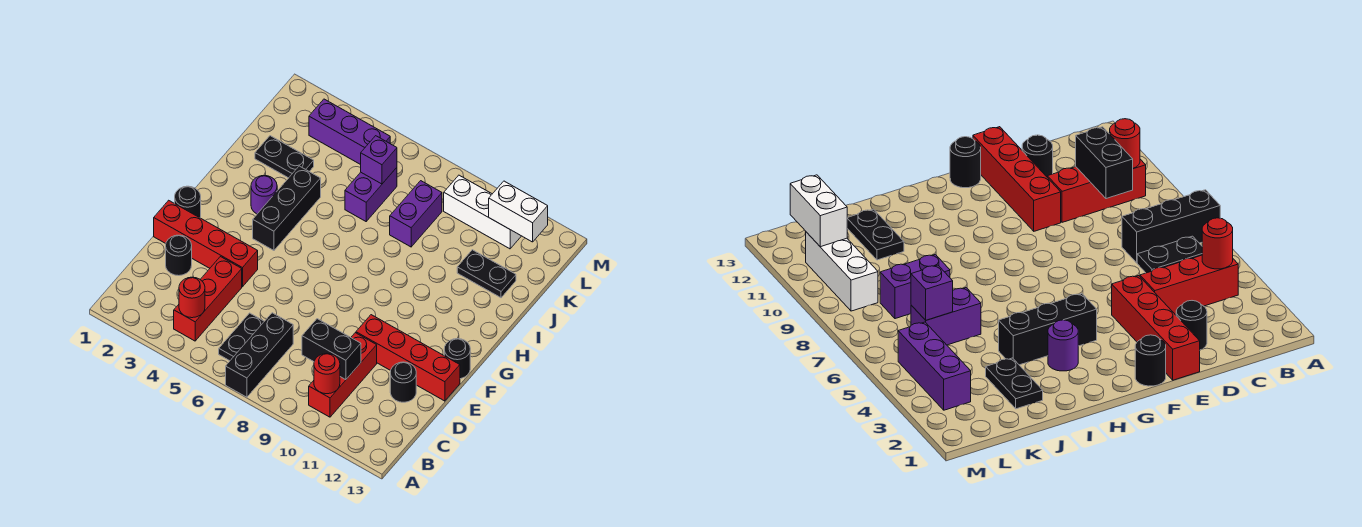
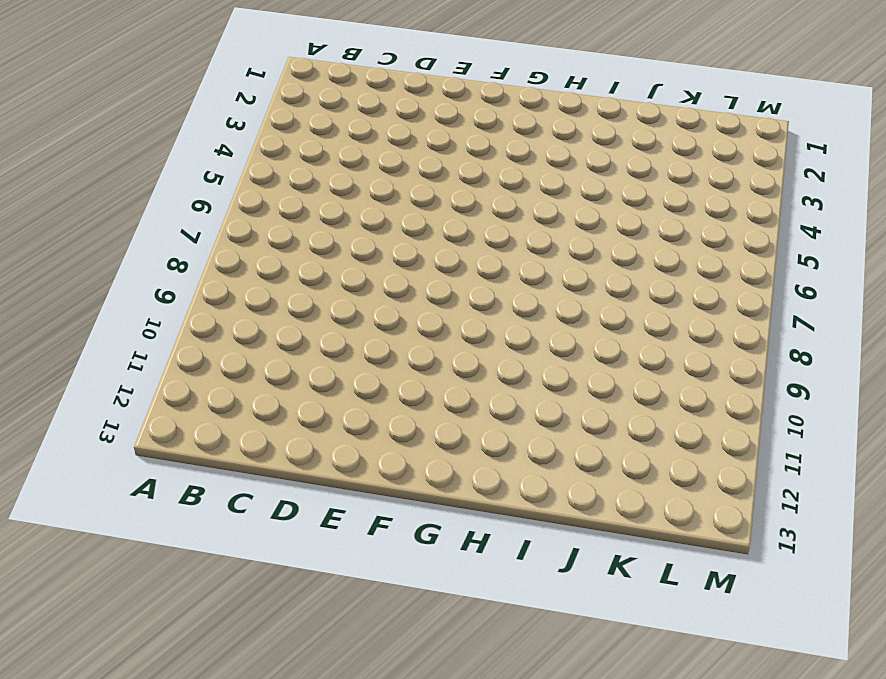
none -> black brick A7:C7 level 1
none -> red brick B4:D4 level 1
none -> black plate B6:C6 level 1

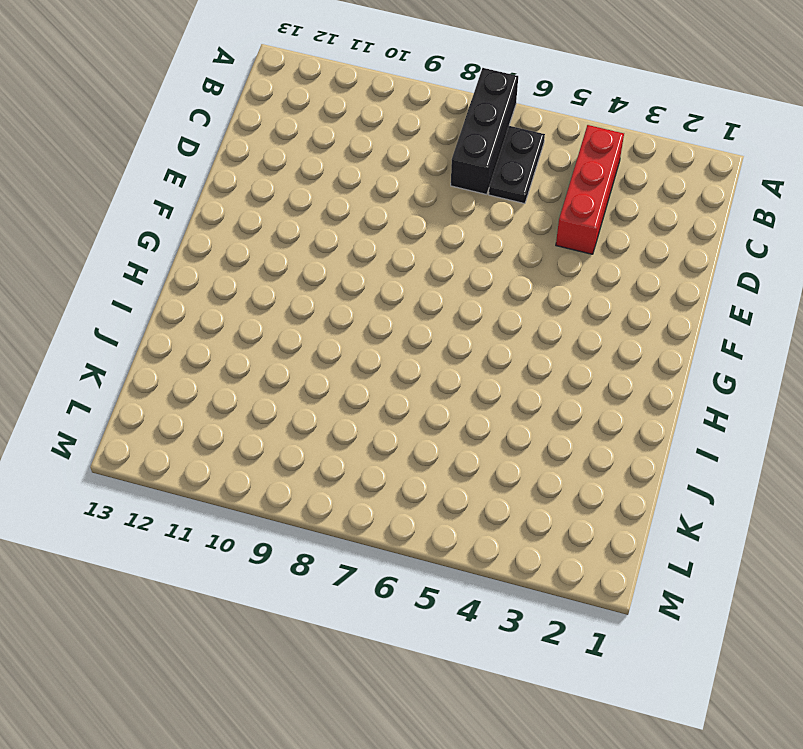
none -> red brick B10:D10 level 1
none -> black round brick D2 level 1
none -> black round brick D12 level 1

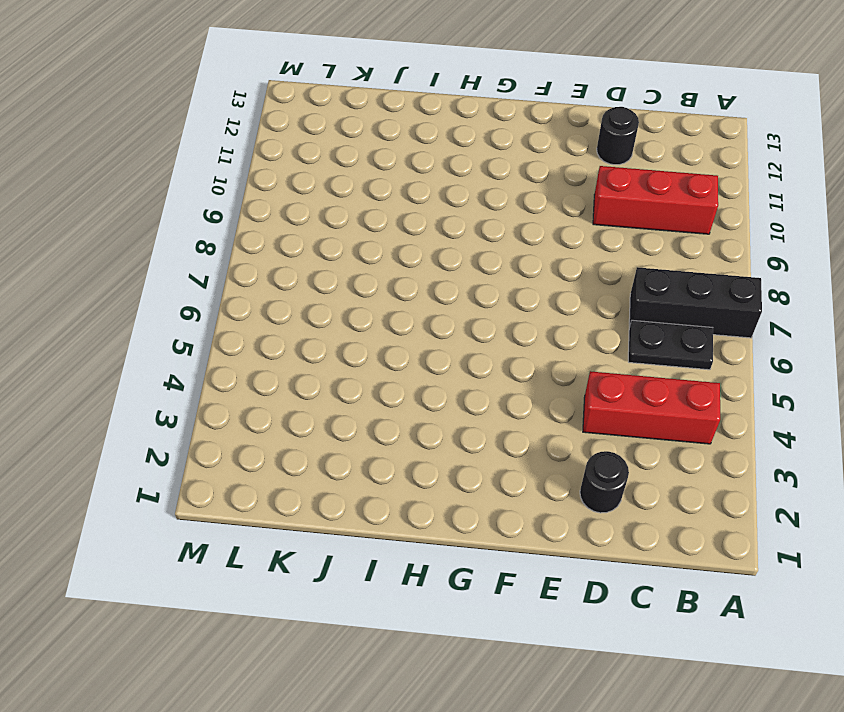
none -> red brick E1:E4 level 1
none -> red brick E10:E13 level 1
none -> black round brick F1 level 1

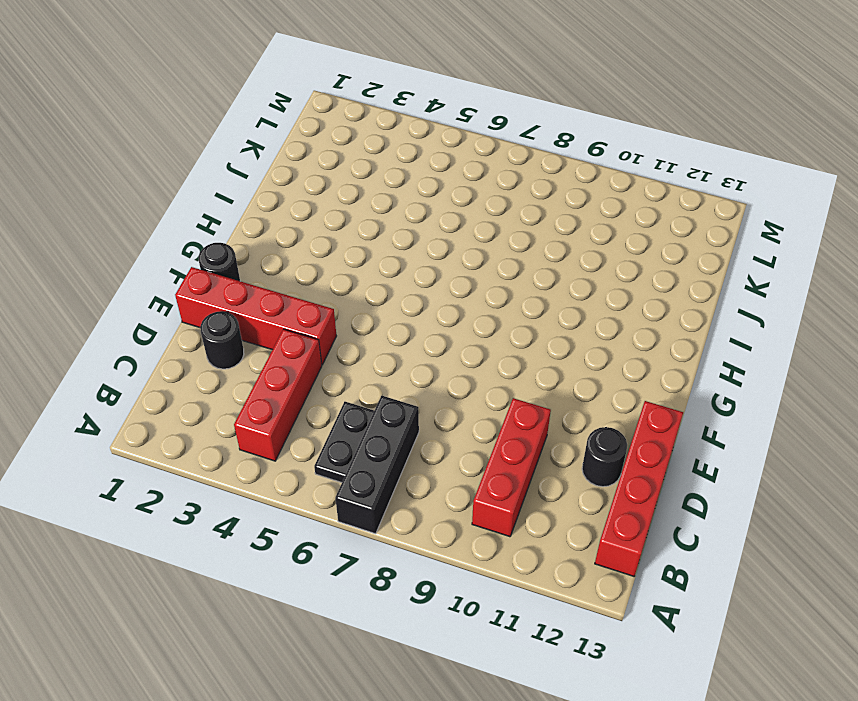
red brick B13:E13 level 1 -> red brick E10:E13 level 1
none -> black round brick F13 level 1
none -> black brick G4:I4 level 1
none -> purple round brick H3 level 1

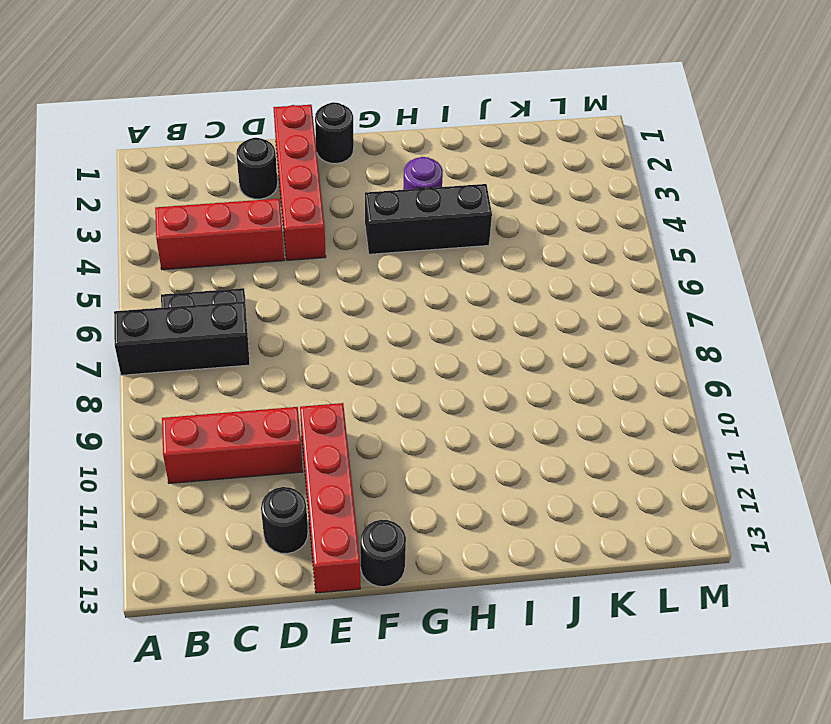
none -> black plate J2:J3 level 1
none -> purple brick J6:K6 level 1
none -> purple brick J8:K8 level 1

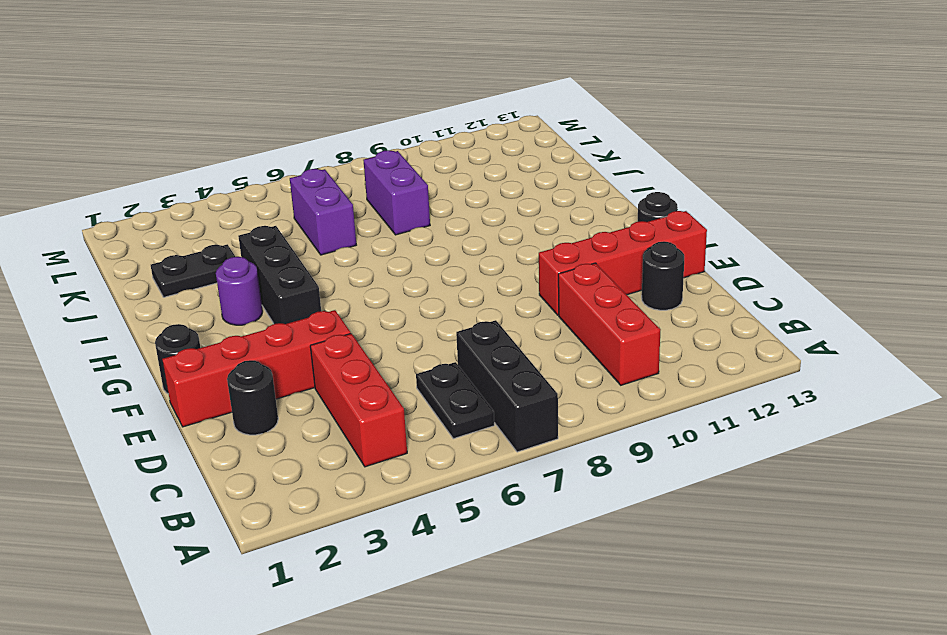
none -> black plate J11:J12 level 1
none -> purple brick L3:L5 level 1
none -> white brick L9:L11 level 1

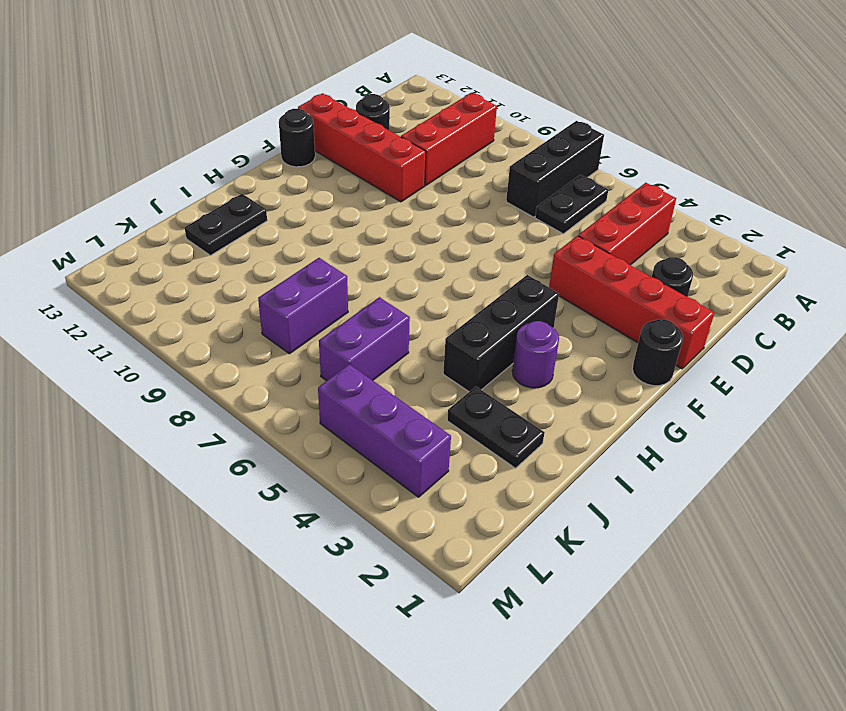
black plate I12:J12 level 1 -> black plate J11:J12 level 1
none -> white brick L9:L11 level 1
none -> red round brick B4 level 2
none -> red round brick B10 level 2

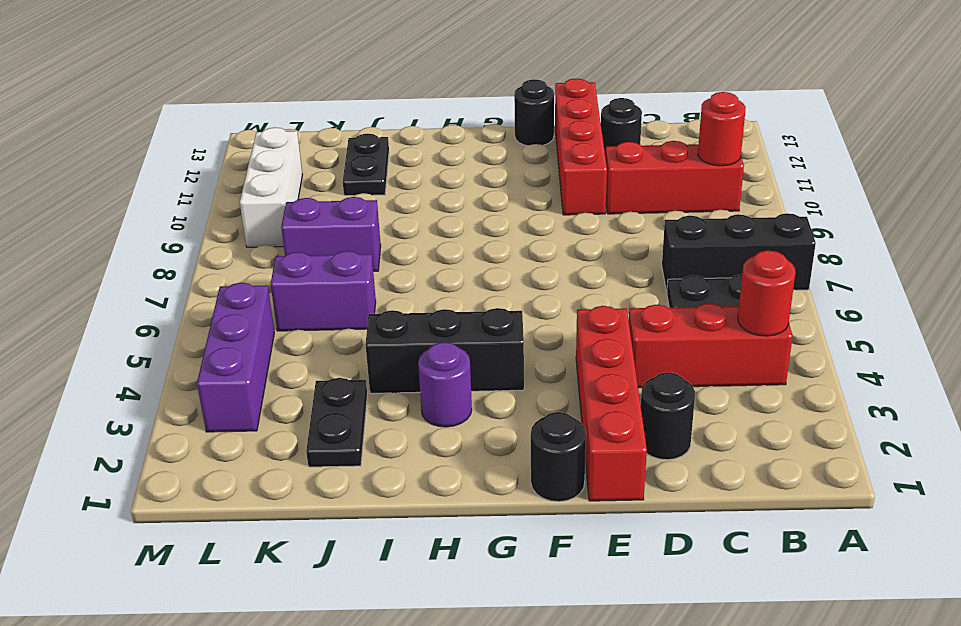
none -> black brick C9:C10 level 2
none -> purple brick K6 level 2
none -> white brick L11:L12 level 2

